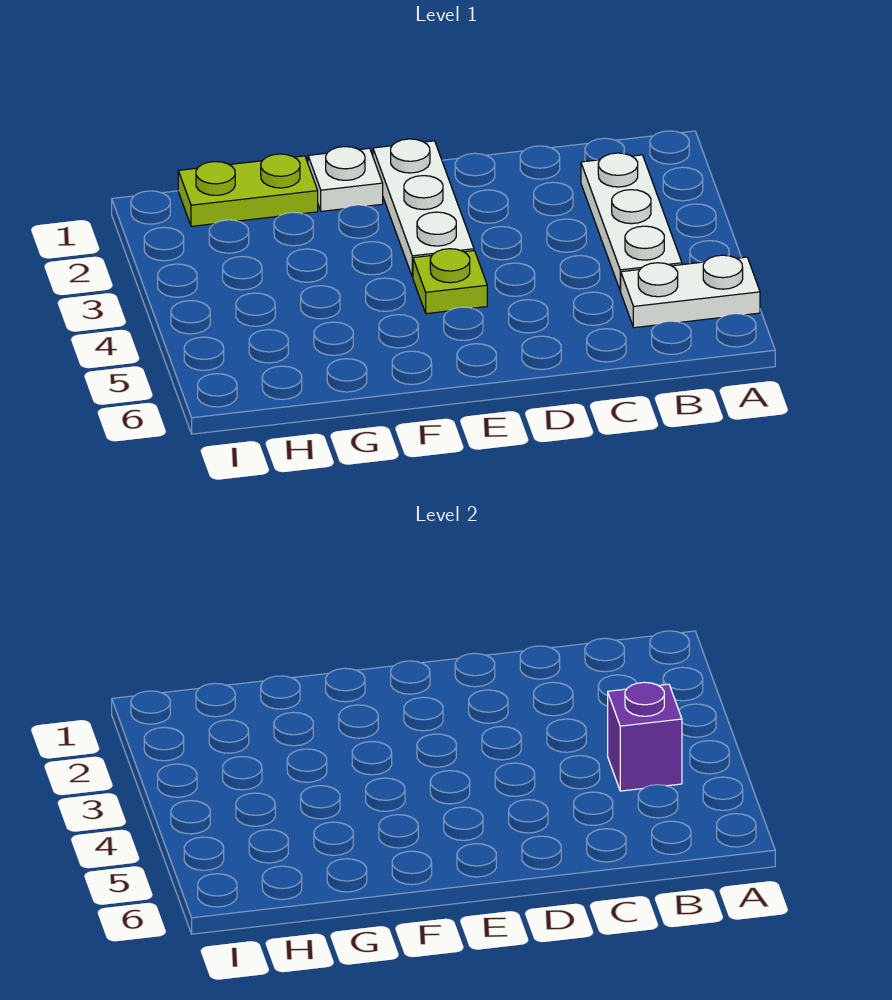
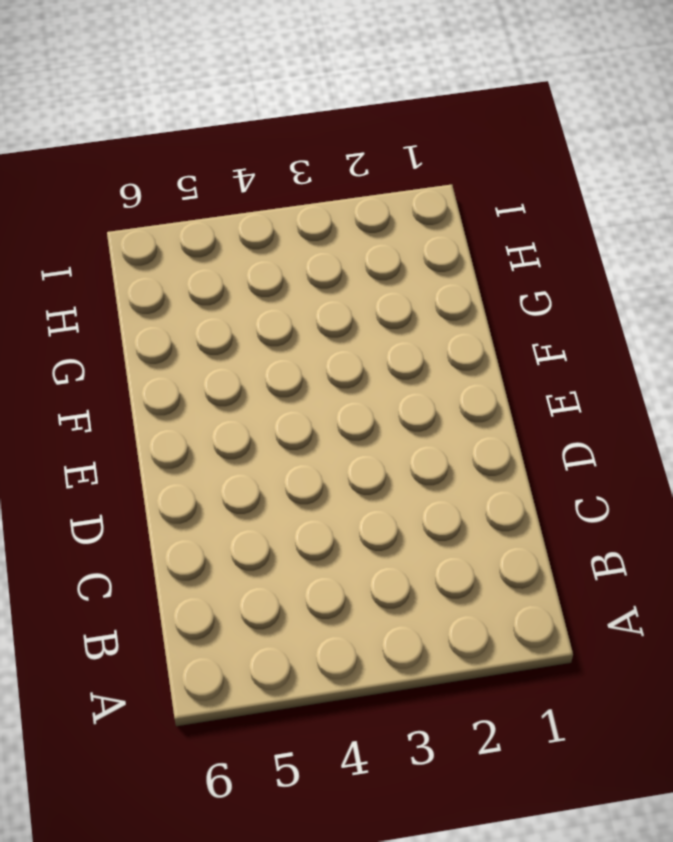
none -> white plate A5:B5 level 1
none -> white plate B2:B4 level 1

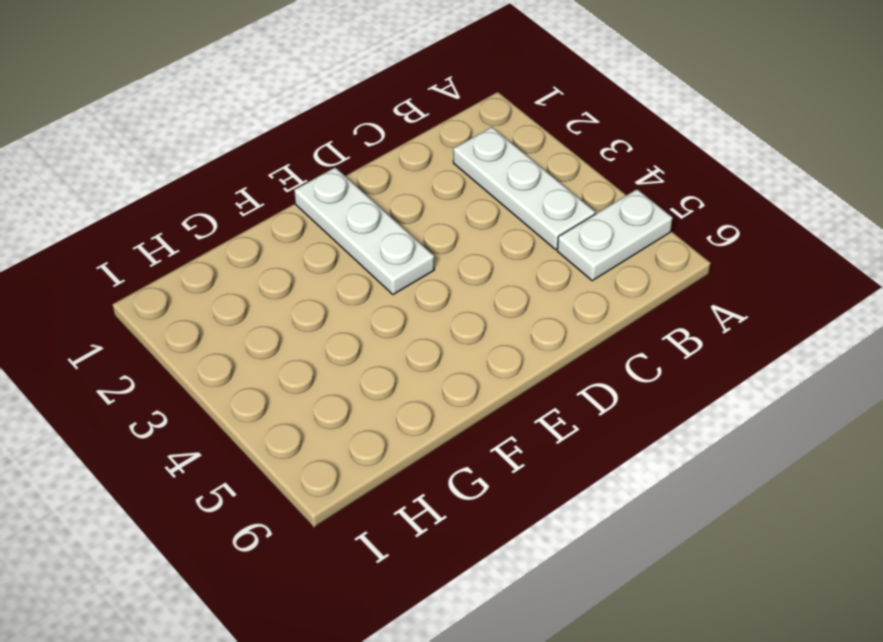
none -> lime plate E4 level 1
none -> white plate F1 level 1

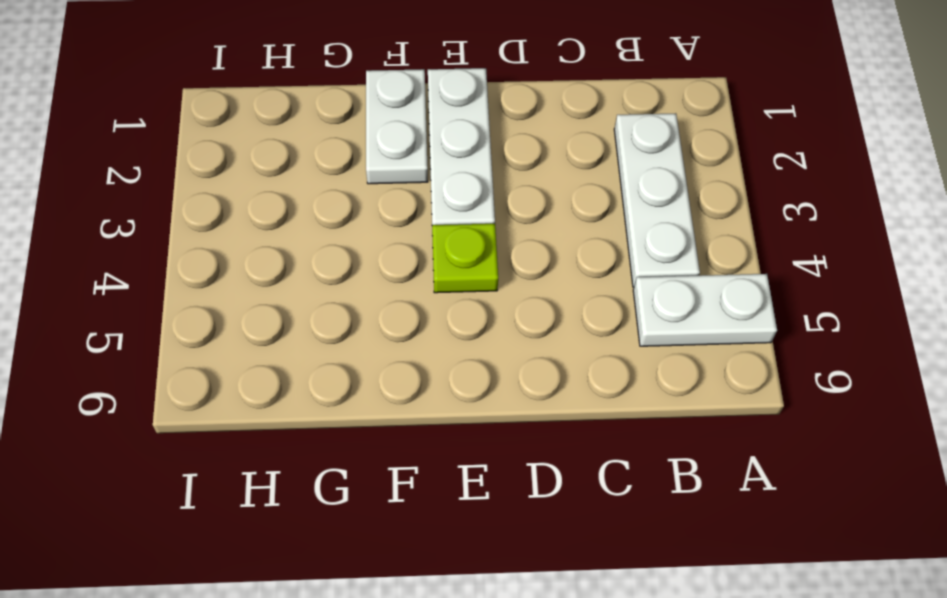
white plate F1:F2 level 1 -> white plate F1 level 1
none -> lime plate G1:H1 level 1
none -> purple brick B4 level 2

